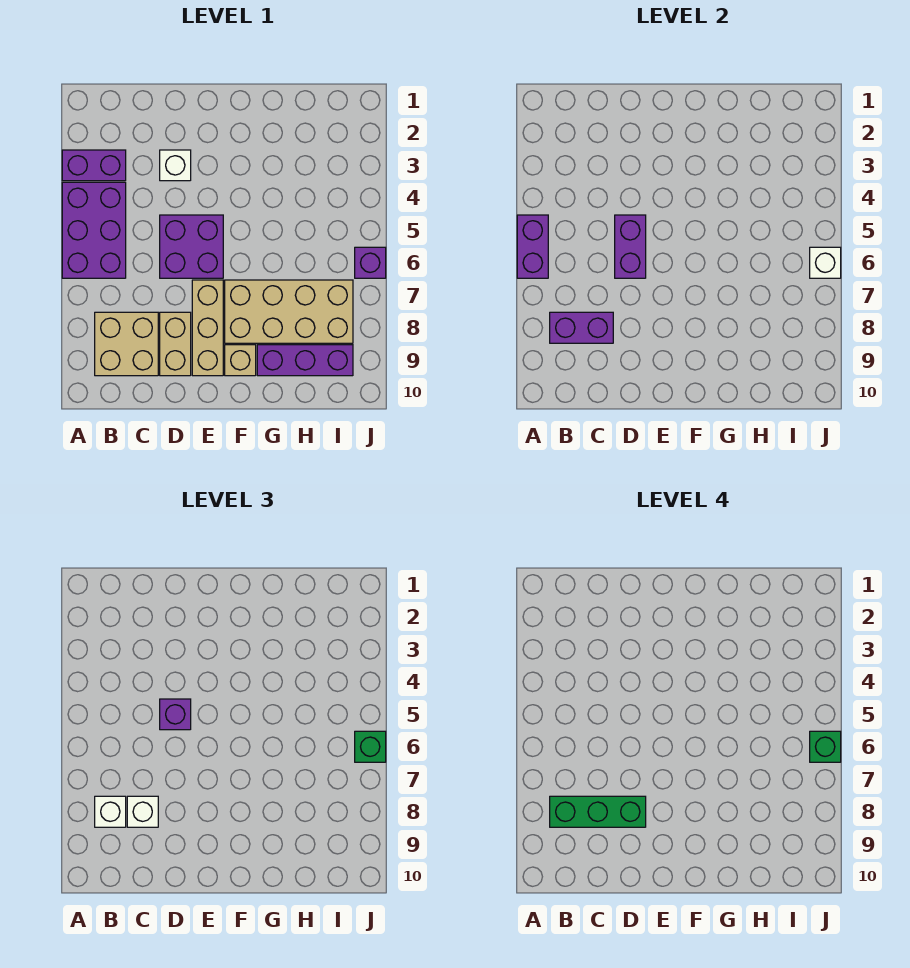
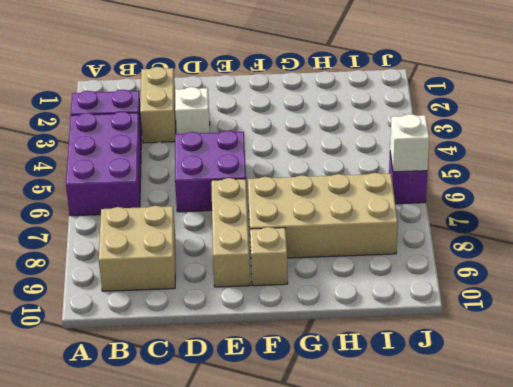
tan brick C2:C3 level 1 -> tan brick D8:D9 level 1
none -> purple brick G9:I9 level 1
none -> purple brick A5:A6 level 2
none -> purple brick B8:C8 level 2

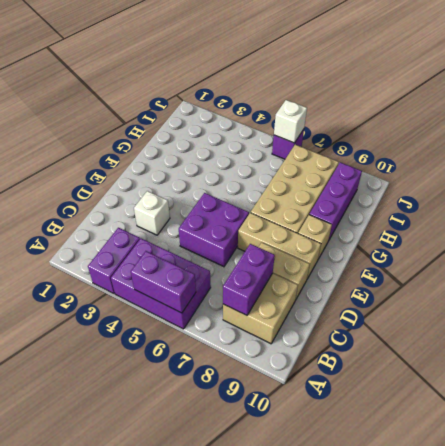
none -> purple brick D5:D6 level 2
none -> white brick B8 level 3
none -> white brick C8 level 3

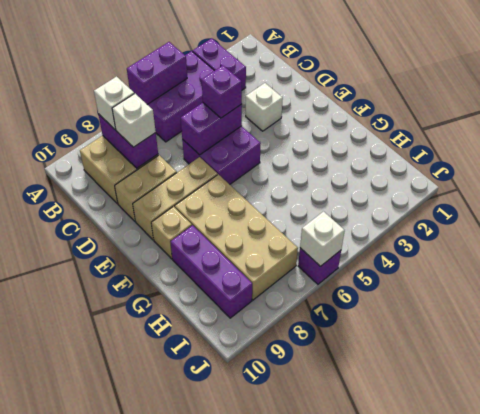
none -> green brick J6 level 3
none -> green brick B8:D8 level 4
none -> green brick J6 level 4

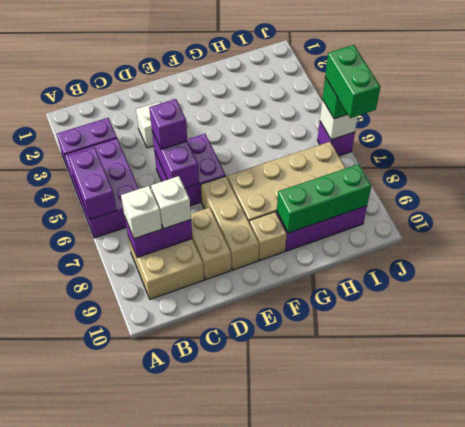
green brick G9:I9 level 2 -> green brick B8:D8 level 4
green brick J6:J7 level 4 -> green brick J6 level 4

